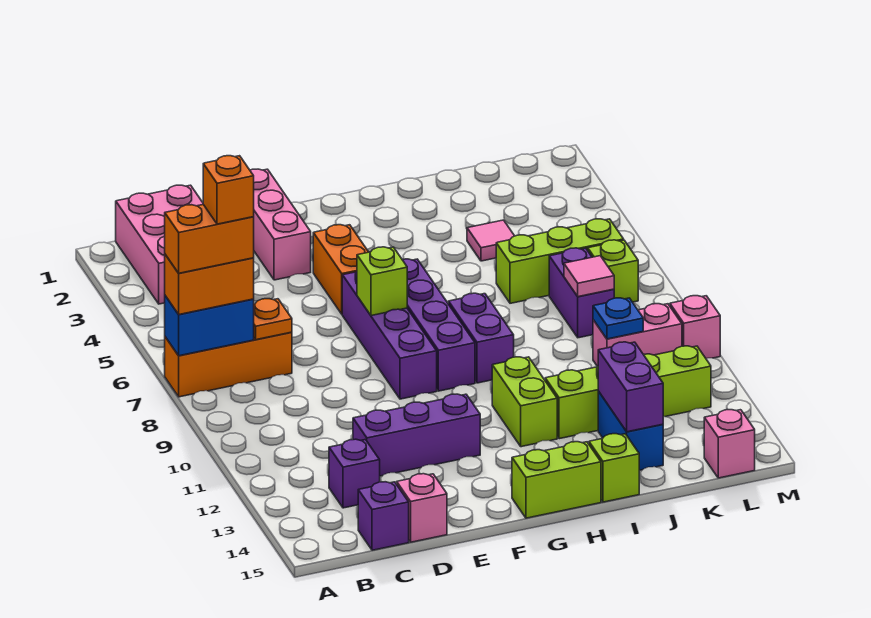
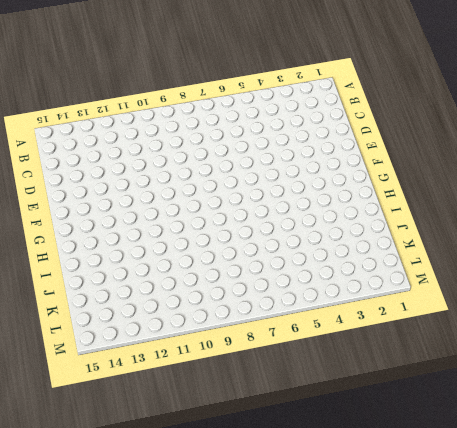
none -> orange brick A7:C7 level 1
none -> pink brick B1:C3 level 1
none -> purple brick C13 level 1
none -> purple brick C15 level 1

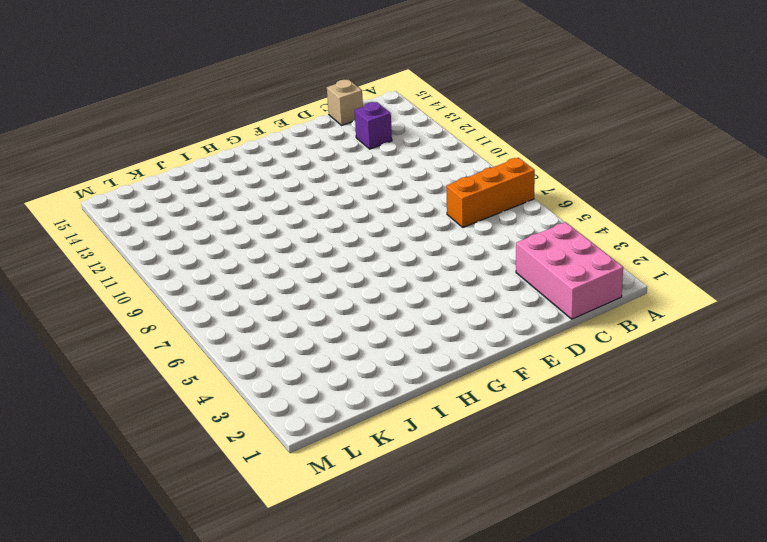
tan brick C15 level 1 -> purple brick C15 level 1
none -> purple brick D12:F12 level 1
none -> pink brick D15 level 1
none -> pink brick E1:E3 level 1
none -> orange brick F4:F5 level 1

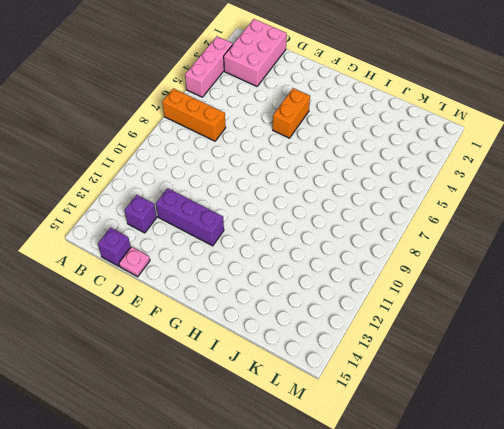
pink brick A3:A5 level 1 -> pink brick E1:E3 level 1
pink plate D15 level 1 -> pink brick D15 level 1
none -> purple brick F6:F9 level 1
none -> purple brick G6:G9 level 1
none -> lime brick G15:H15 level 1
none -> purple brick H8:H9 level 1

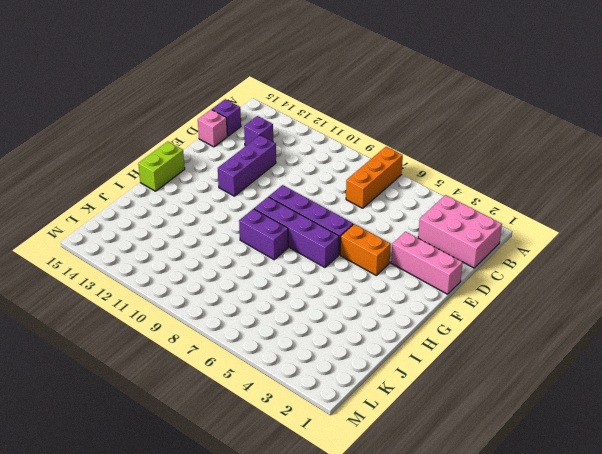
none -> lime brick H11:H12 level 1
none -> lime brick I12:L12 level 1
none -> lime brick I15 level 1
none -> pink tile J4 level 1

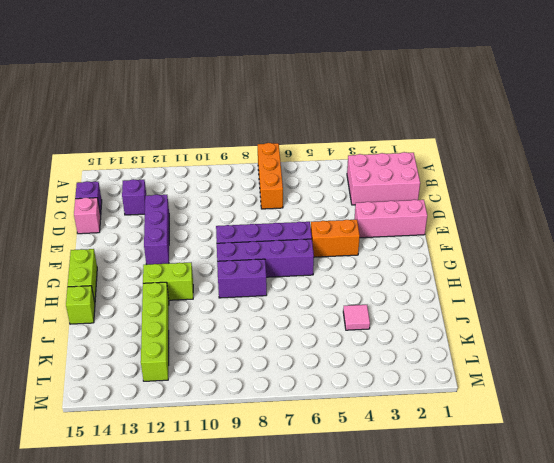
none -> lime brick J6:L6 level 1
none -> blue brick J13:J14 level 1
none -> purple brick K7:K8 level 1
none -> pink brick K10:L10 level 1

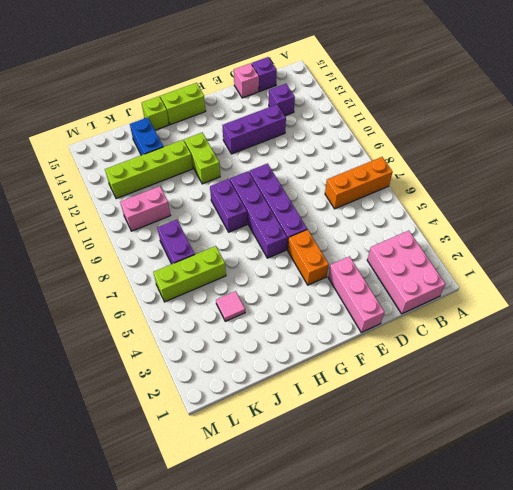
none -> lime brick L7 level 1
none -> pink brick L15 level 1
none -> pink brick M10 level 1
none -> blue brick A7:B7 level 2

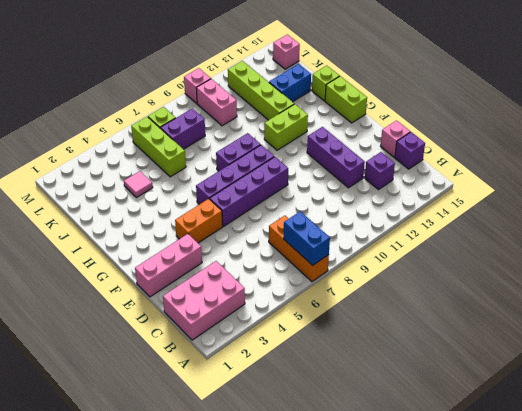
none -> orange plate C7 level 2
none -> lime brick F7 level 2
none -> purple brick J13:J14 level 2
none -> pink tile K8 level 2

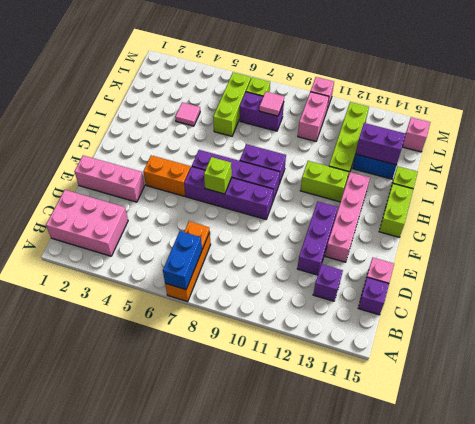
pink brick E13:H13 level 1 -> none
none -> blue plate K10 level 2
none -> orange brick A7:B7 level 3
none -> orange brick A7:B7 level 4
none -> orange brick B7 level 5

